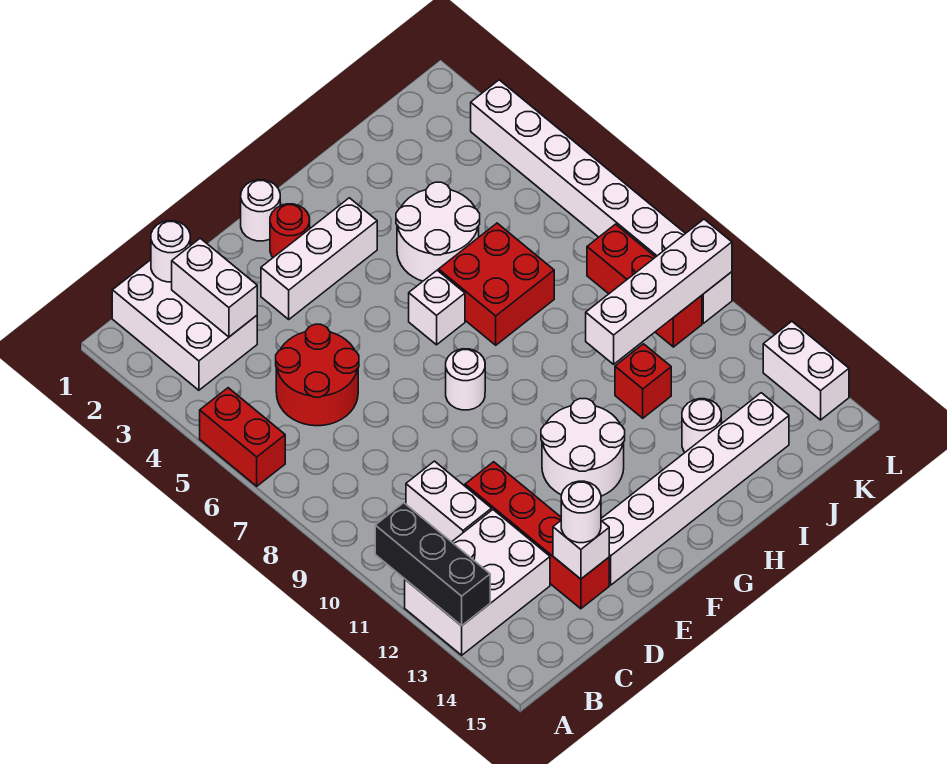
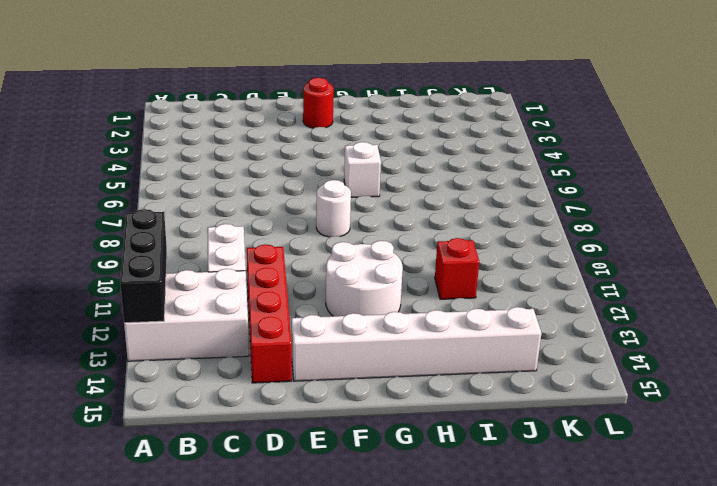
none -> red brick A5:A6 level 1
none -> white brick B1:C3 level 1
none -> red round brick C5:D6 level 1

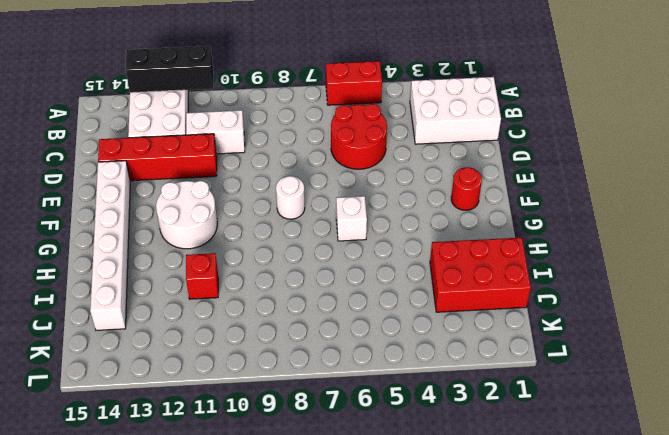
red brick I1:J3 level 1 -> none
none -> white brick E3:G3 level 1
none -> white round brick F1 level 1
none -> white round brick H4:I5 level 1

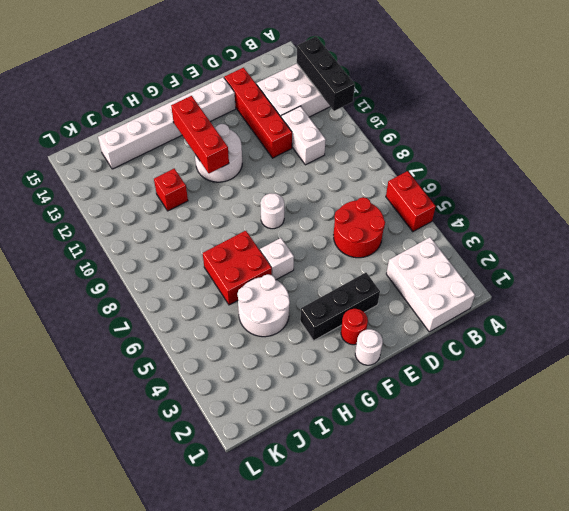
black brick E3:G3 level 1 -> white brick E3:G3 level 1
red brick G11:G13 level 2 -> red brick K8:K10 level 1
none -> white round brick I13 level 1
none -> white brick L3:L10 level 1
none -> white brick L13:L14 level 1

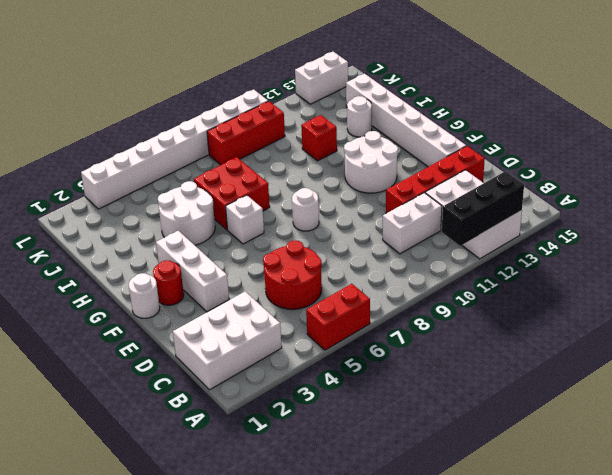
none -> white round brick C1 level 2
none -> white brick C2:C3 level 2
none -> white brick D14 level 2

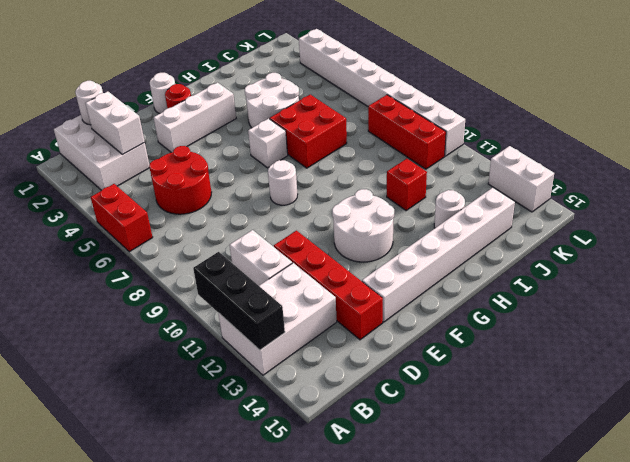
none -> white brick D14 level 2
none -> white brick I10:L10 level 2
none -> white round brick D14 level 3

